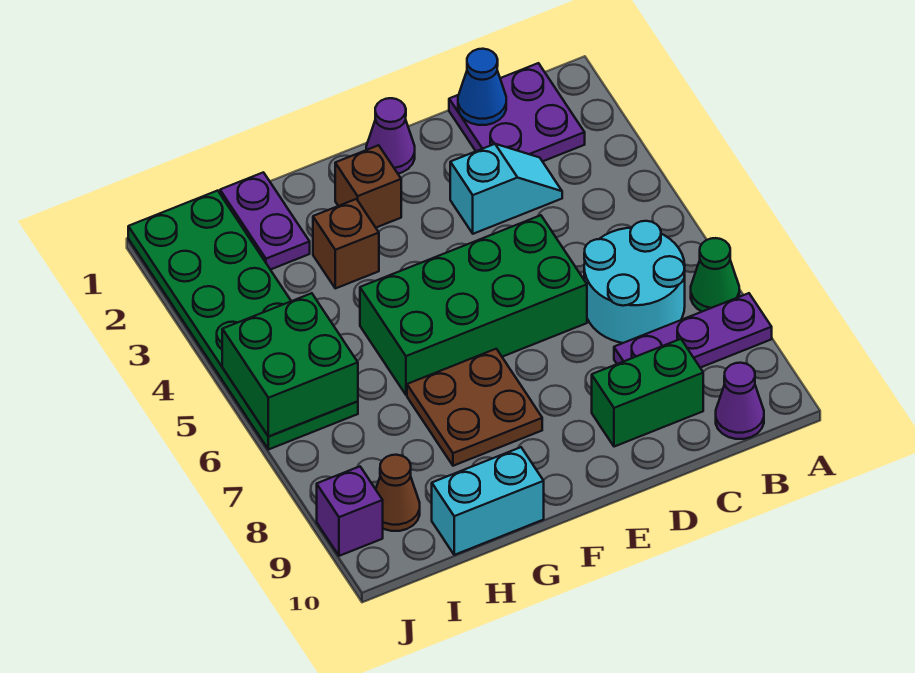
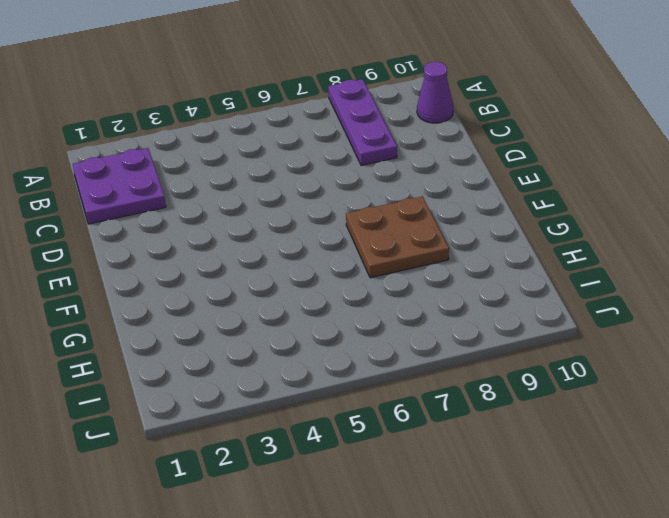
none -> green cone A7 level 1
none -> cyan round brick B6:C7 level 1
none -> cyan slope C3:D3 level 1 top D

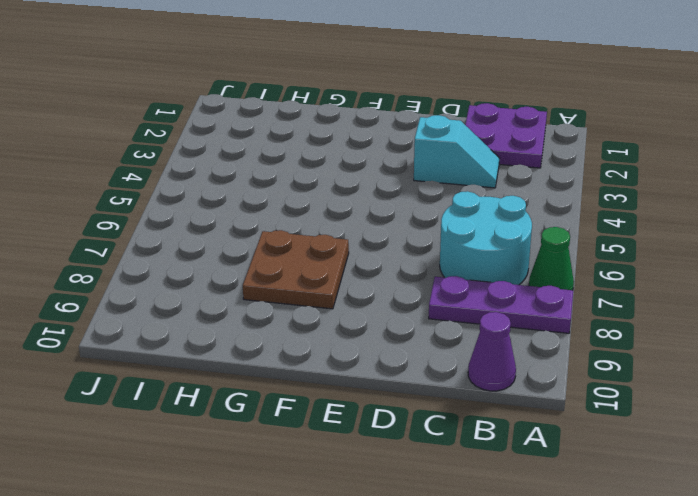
none -> green brick C9:D9 level 1
none -> green brick D5:G6 level 1
none -> purple cone E1 level 1

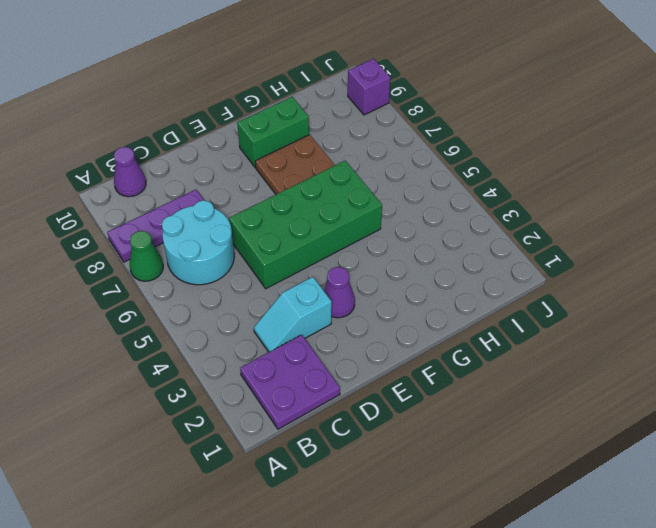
purple cone E3 level 1 -> purple cone E1 level 1
green brick F9:G9 level 1 -> green brick C9:D9 level 1
none -> brown brick F2 level 1
none -> brown brick G3 level 1
none -> cyan brick G10:H10 level 1

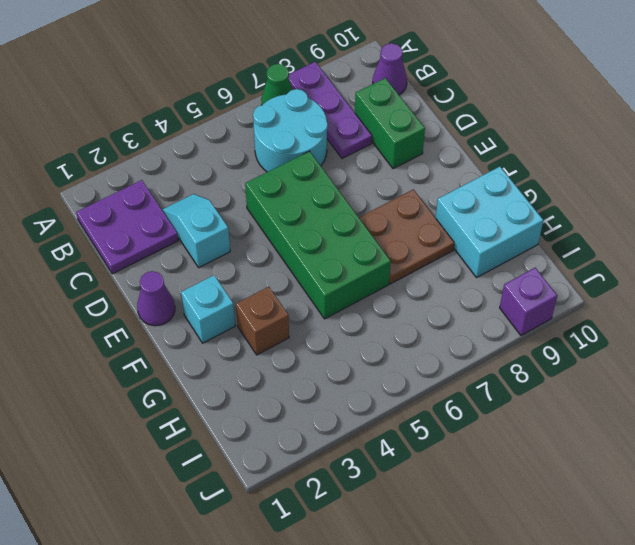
cyan brick F2 level 1 -> brown brick F2 level 1
cyan brick G9:H10 level 1 -> cyan brick G10:H10 level 1
none -> purple plate H1:H2 level 1
none -> green plate I1:J6 level 1
none -> brown cone I9 level 1

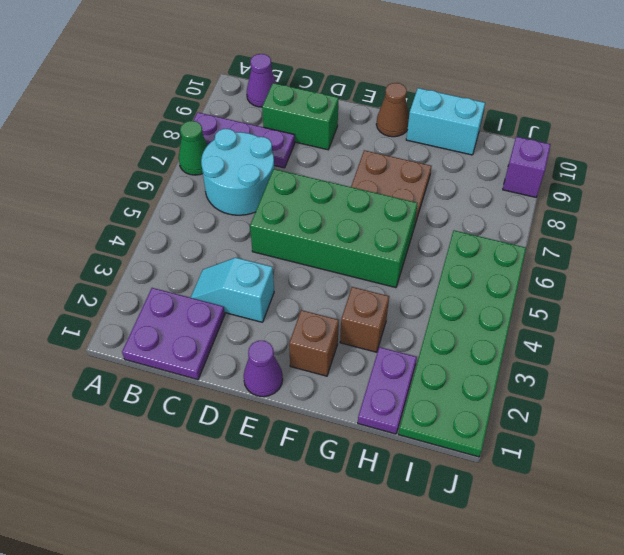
brown cone F10 level 1 -> brown cone I9 level 1
none -> blue cone C1 level 2
none -> green brick I5:J6 level 2

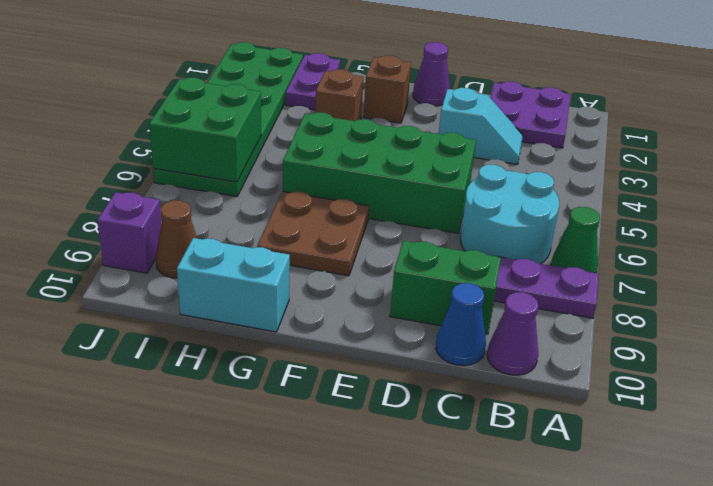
blue cone C10 level 1 -> blue cone C1 level 2

